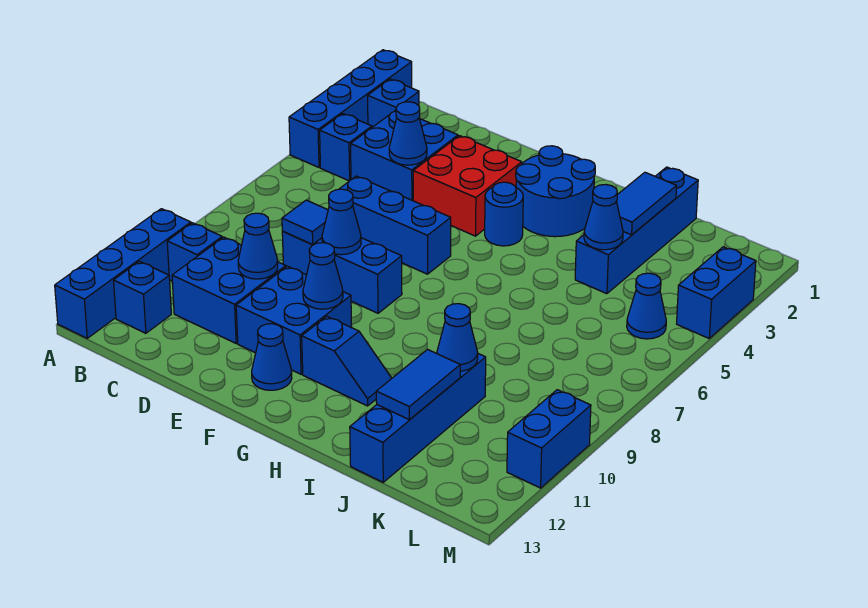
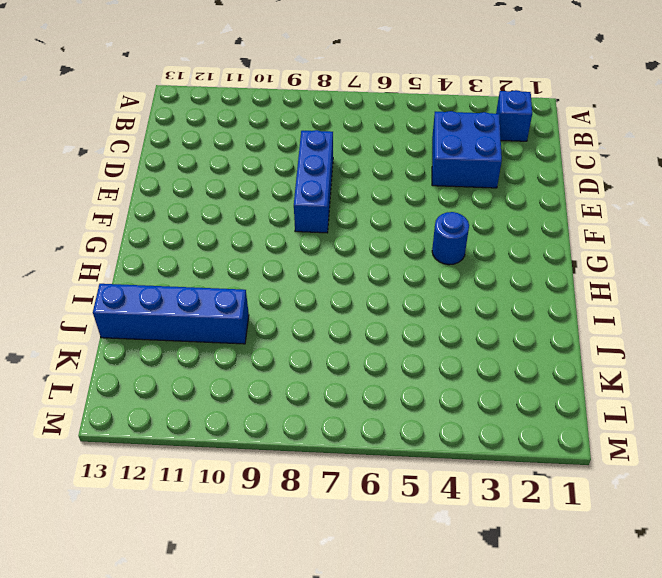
none -> blue brick A1:A4 level 1
none -> blue brick A10:A13 level 1
none -> blue brick B4 level 1
none -> blue brick B10 level 1

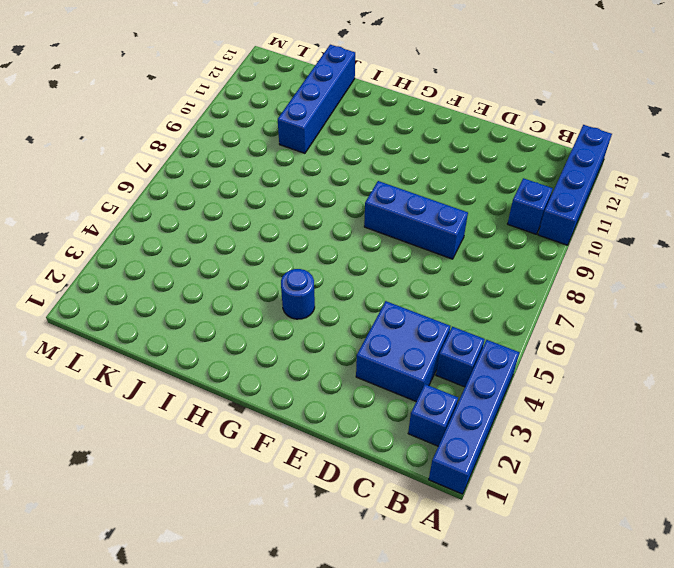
none -> blue brick B12 level 1
none -> blue brick C10:D11 level 1
none -> blue brick D6:F6 level 1
none -> red brick E3:F4 level 1

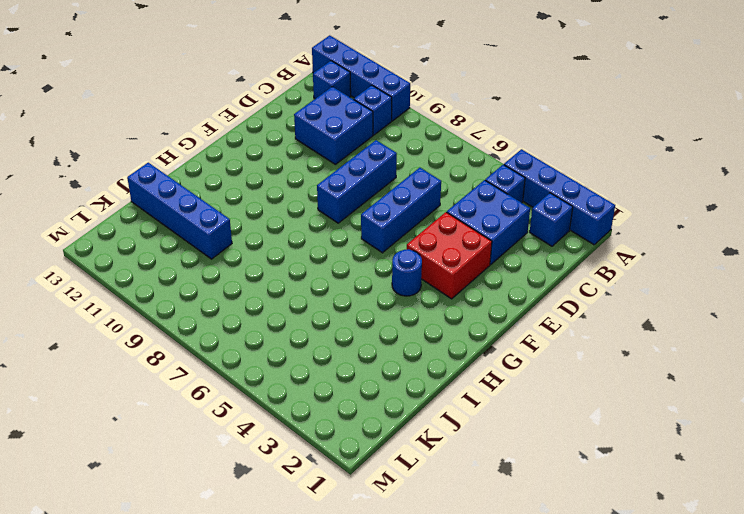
none -> blue brick E10:F11 level 1
none -> blue cone F12 level 1
none -> blue round brick G2:H3 level 1
none -> blue slope G11:H11 level 1 top G

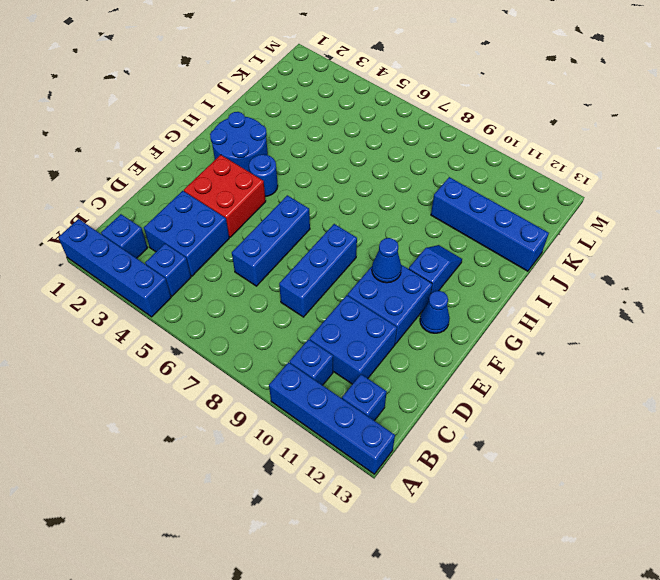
none -> blue brick J1:J4 level 1
none -> blue cone L5 level 1
none -> blue brick M3:M4 level 1
none -> blue brick M10:M11 level 1

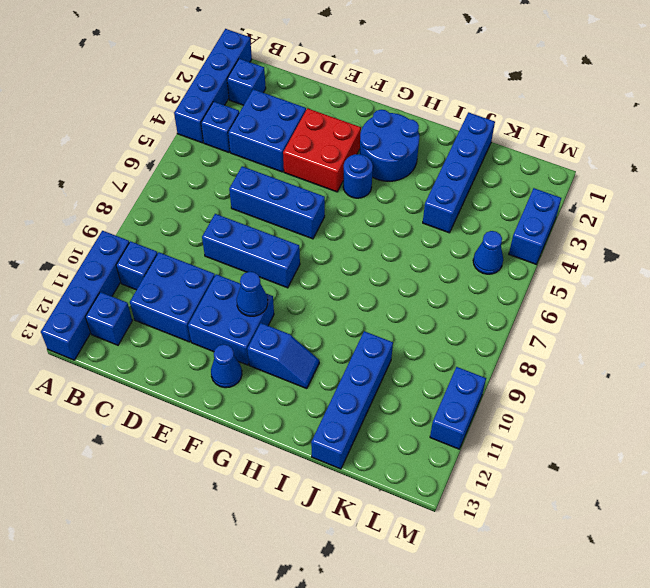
none -> blue cone D4 level 2
none -> blue tile D8 level 2
none -> blue cone D10 level 2
none -> blue cone E8 level 2

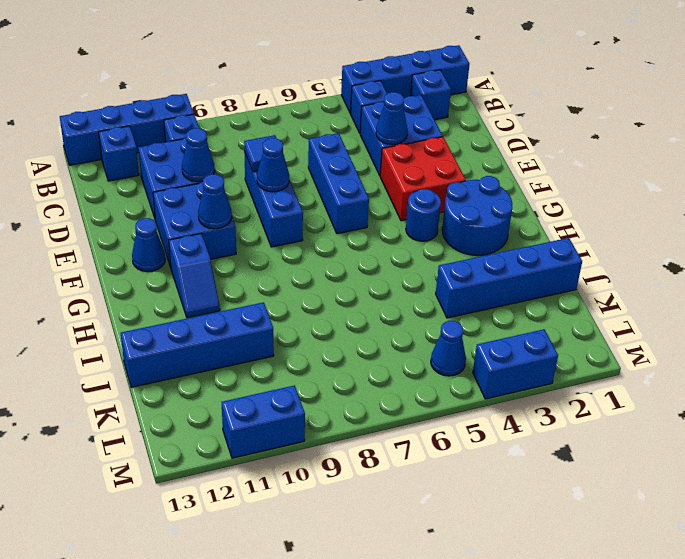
none -> blue tile J2:J3 level 2
none -> blue cone J4 level 2
none -> blue cone J10 level 2
none -> blue tile J11:J12 level 2

